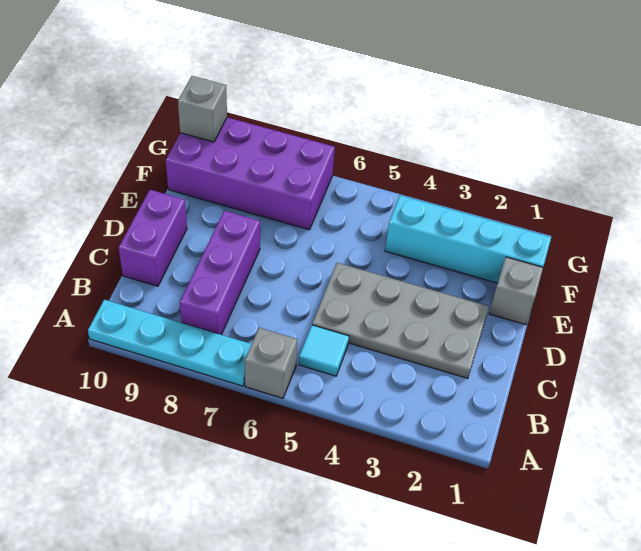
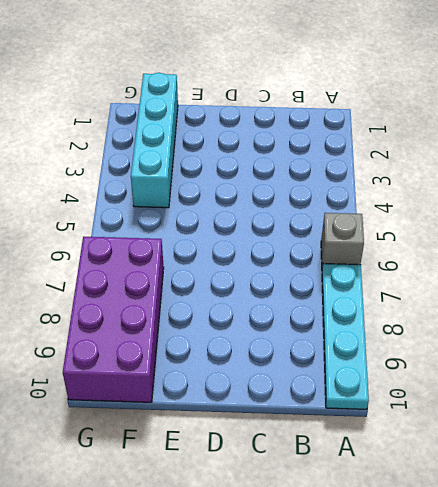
none -> cyan tile B5 level 1
none -> purple brick B8:D8 level 1

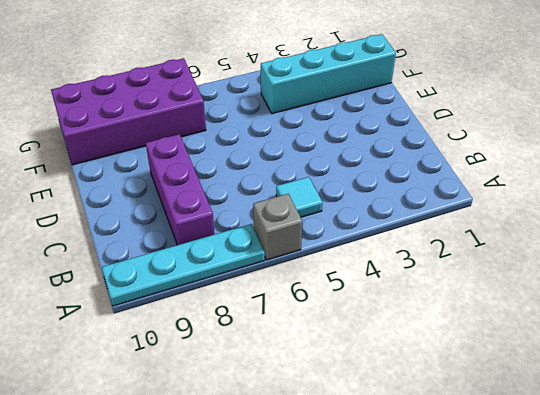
none -> grey plate C2:D5 level 1
none -> purple brick C10:D10 level 1

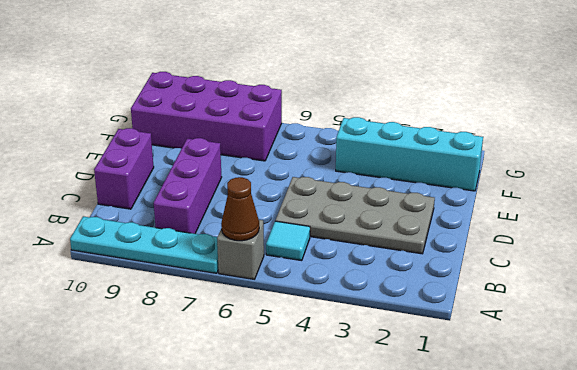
brown cone A6 level 2 -> none
none -> grey brick E1 level 1
none -> grey brick G10 level 2

